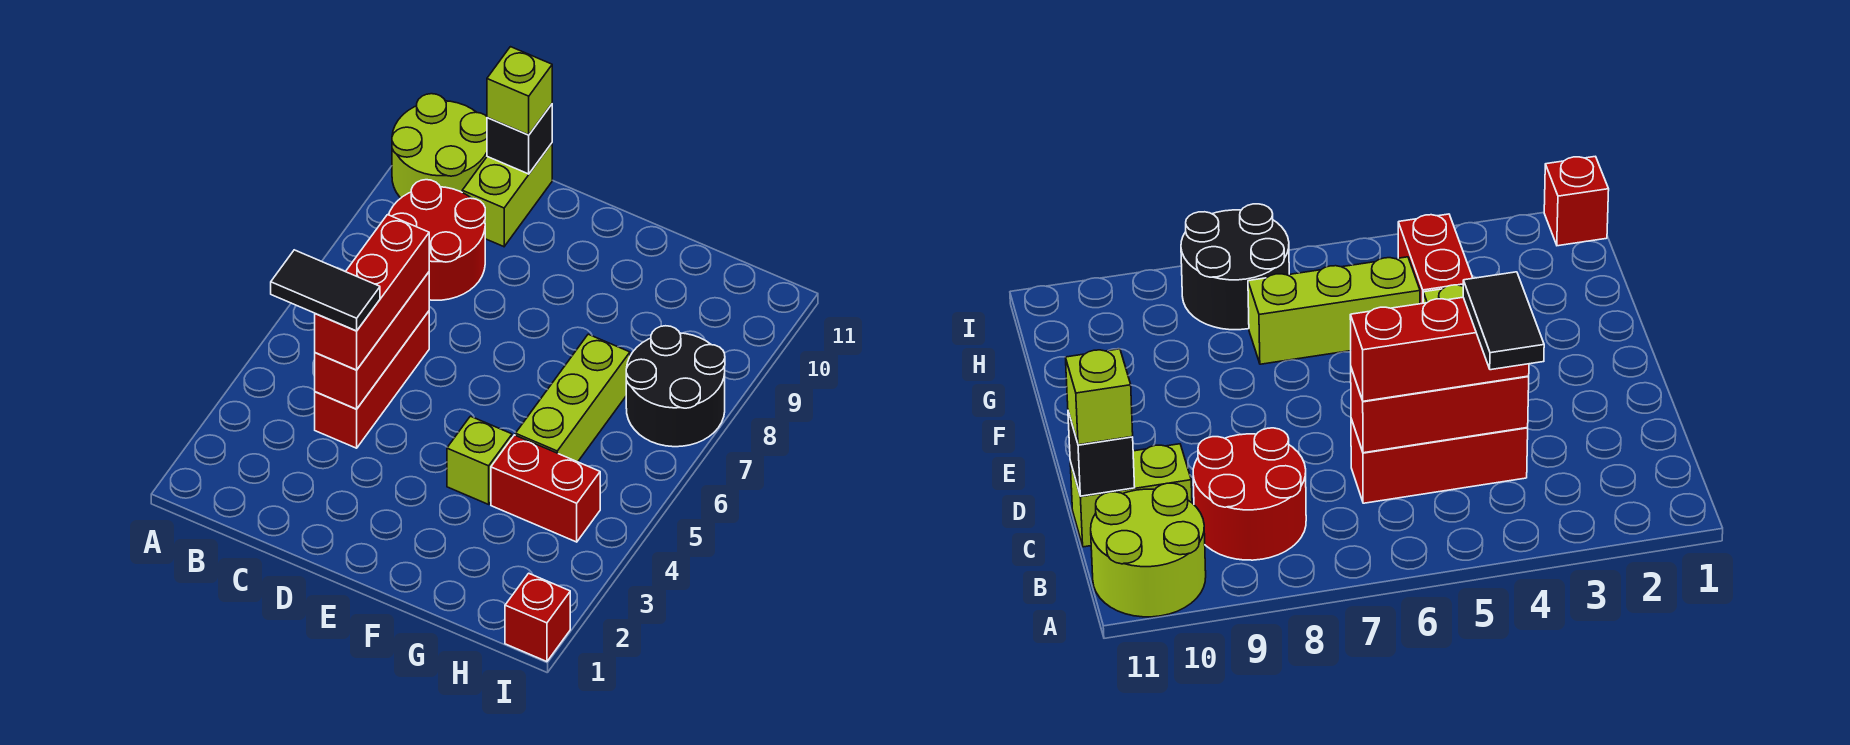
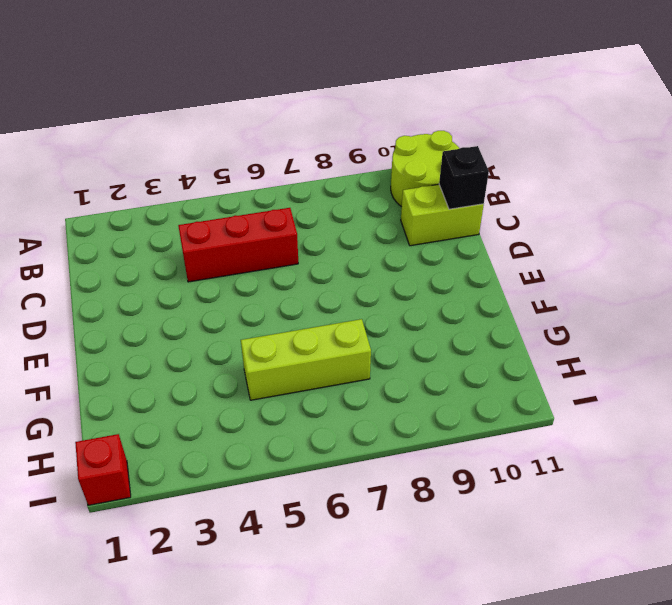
none -> red round brick B8:C9 level 1
none -> lime brick F4 level 1
none -> red brick G4:H4 level 1

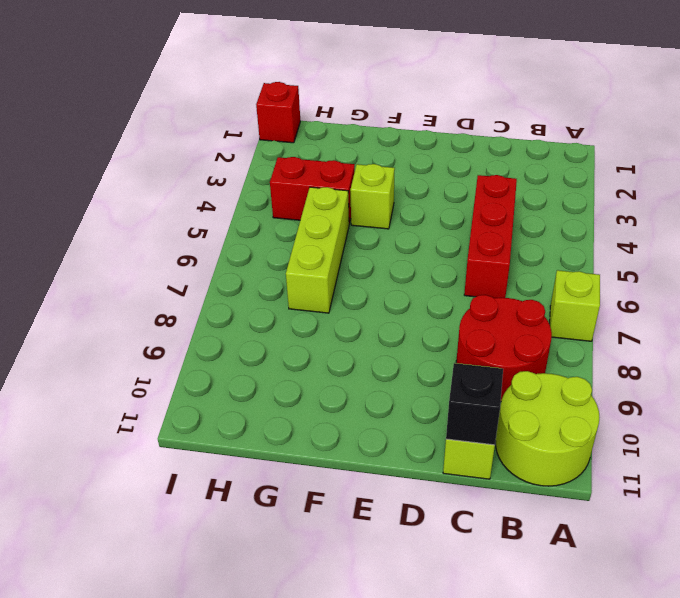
lime brick A7 level 1 -> lime brick C11 level 3
none -> black round brick H7:I8 level 1
none -> red brick C4:C6 level 2
none -> red brick C4:C6 level 3

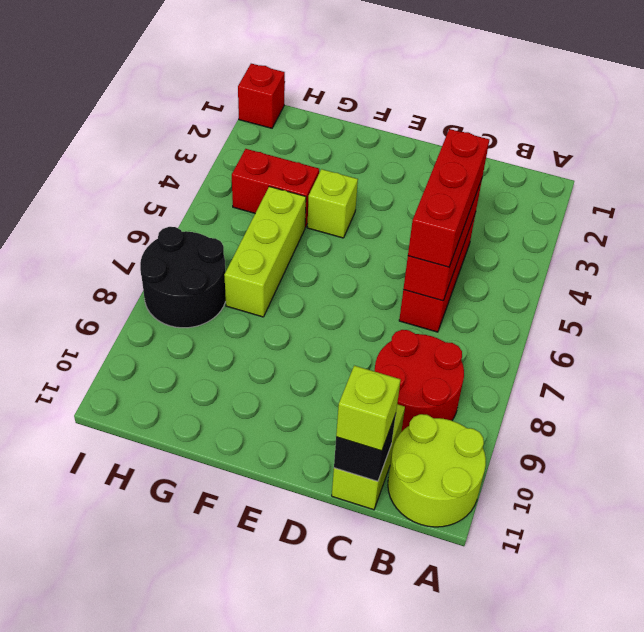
none -> black tile B4:C4 level 4

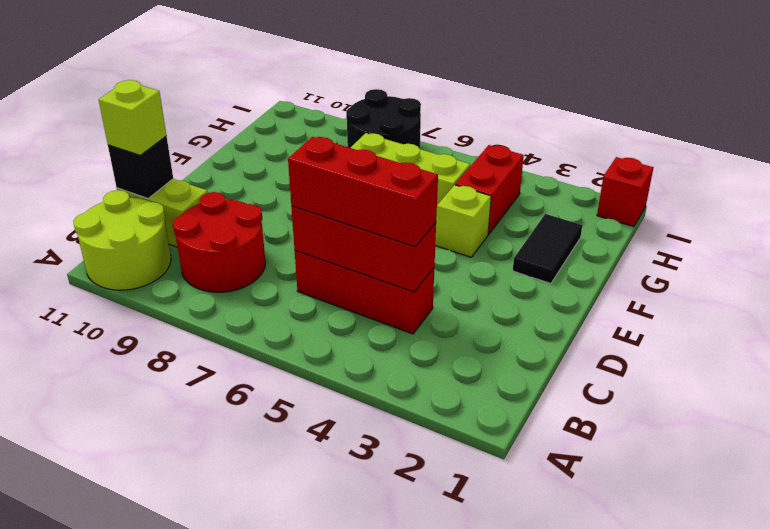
black tile F2:G2 level 1 -> black tile B4:C4 level 4

